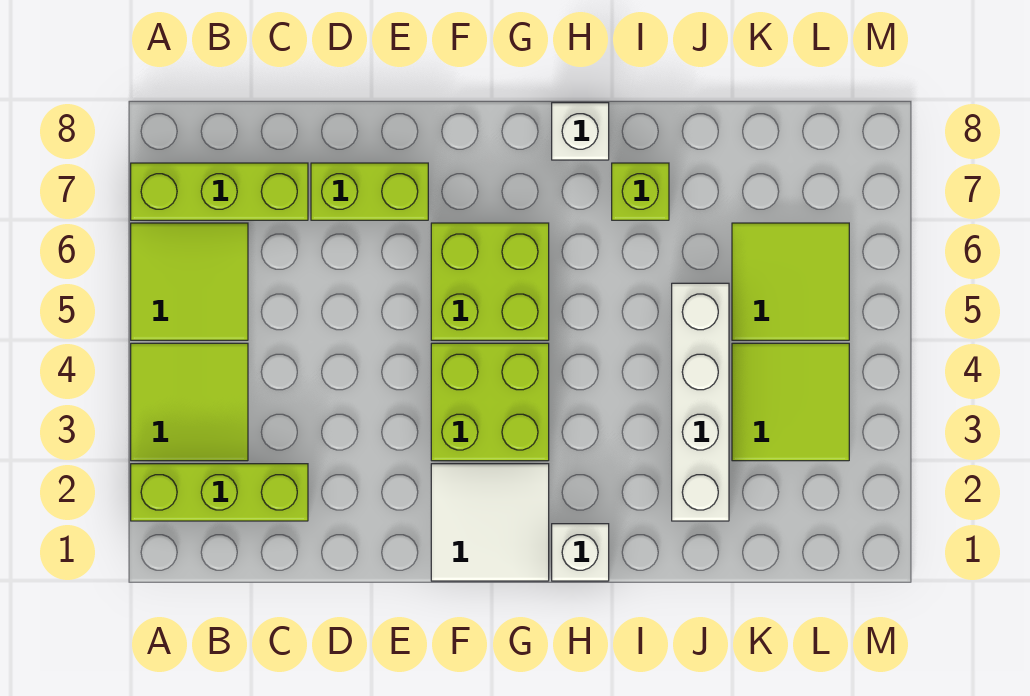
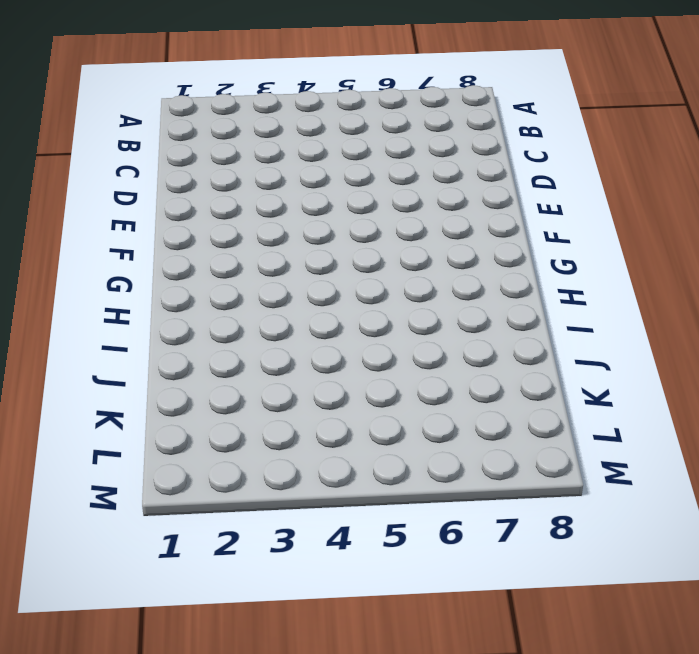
none -> lime brick A2:C2 level 1
none -> lime tile A3:B4 level 1
none -> lime tile A5:B6 level 1

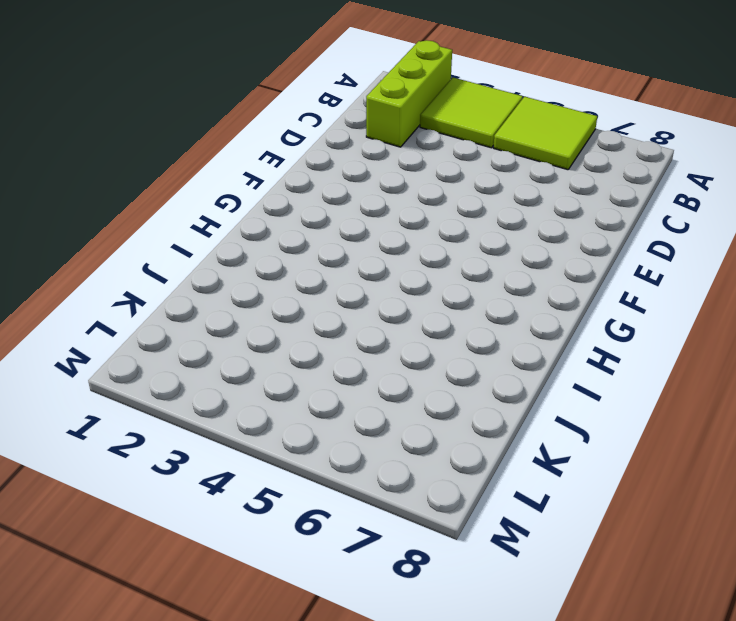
none -> lime brick A7:C7 level 1
none -> lime brick D7:E7 level 1
none -> white tile F1:G2 level 1

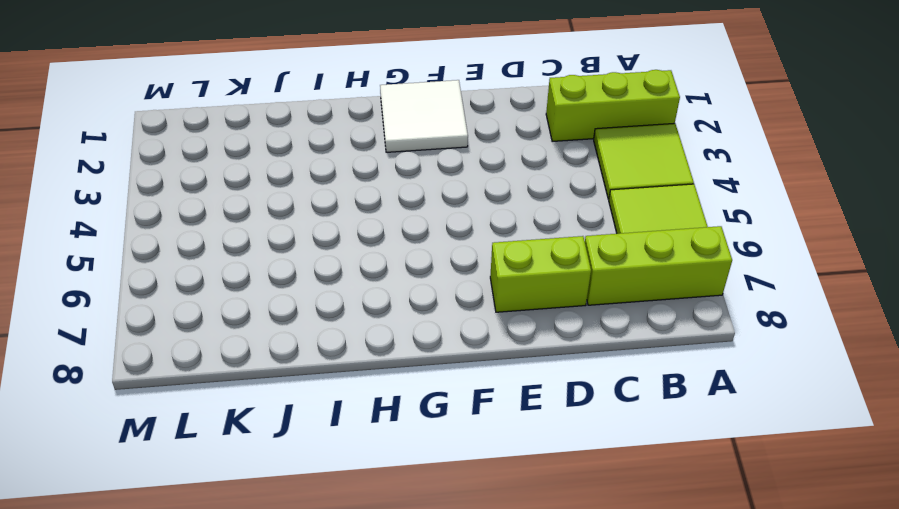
none -> lime brick F3:G4 level 1
none -> lime brick F5:G6 level 1
none -> white brick H1 level 1

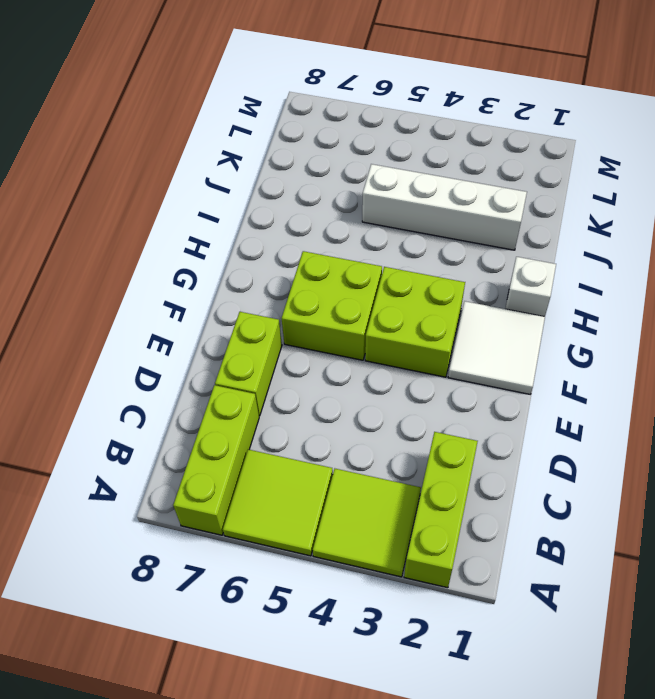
none -> white brick H8 level 1
none -> lime brick I7 level 1
none -> lime tile K3:L4 level 1

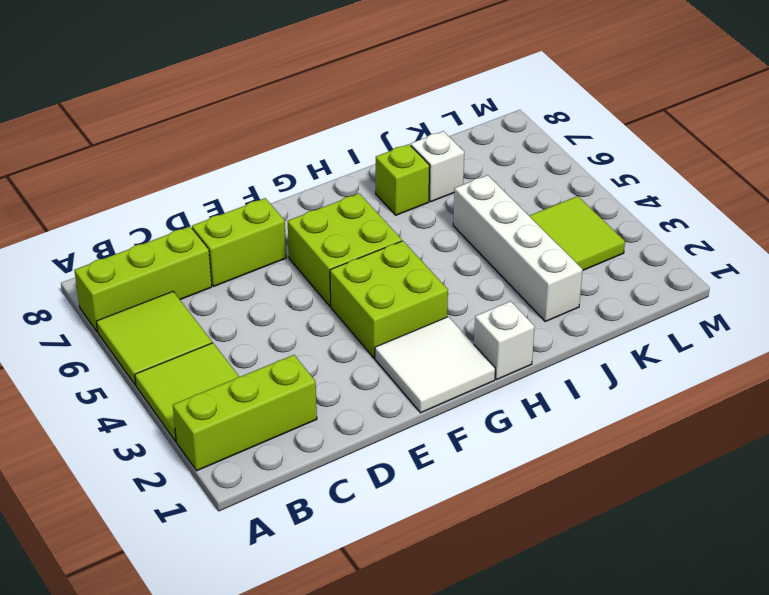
white brick J7 level 1 -> white brick H8 level 1
none -> lime tile K5:L6 level 1

